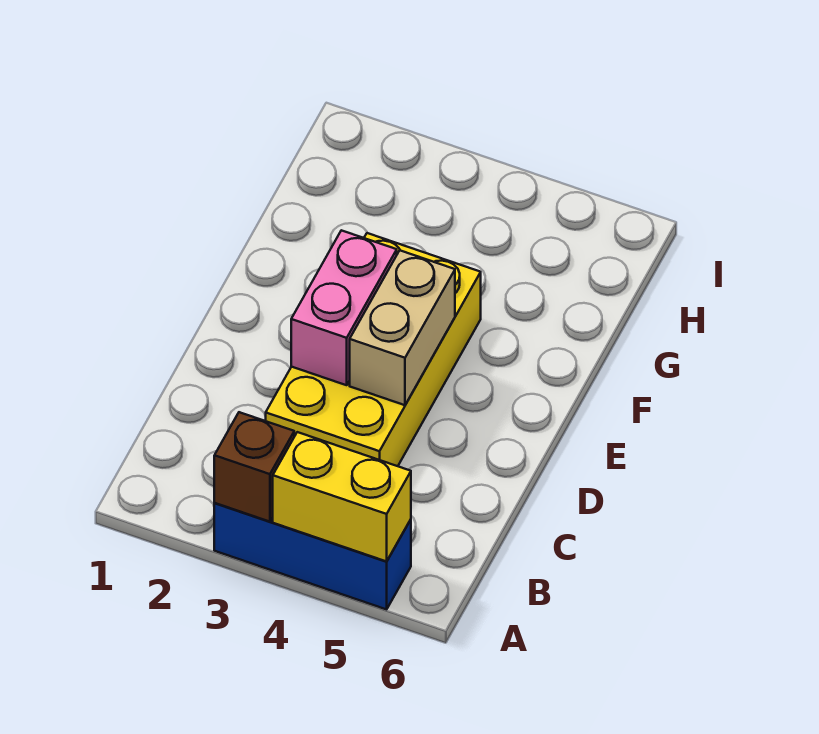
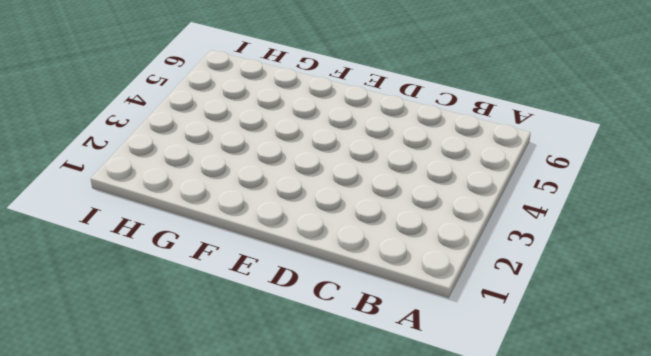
none -> blue brick A3:A5 level 1
none -> yellow brick C3:F4 level 1

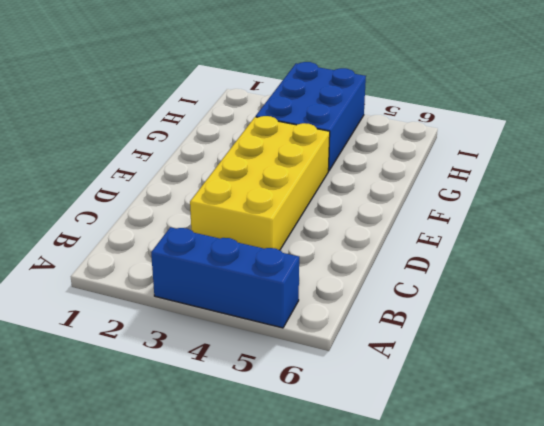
blue brick G3:I4 level 1 -> none
none -> brown brick A3 level 2
none -> yellow brick A4:A5 level 2

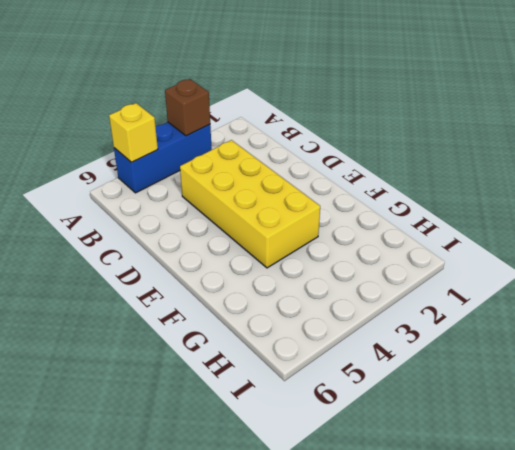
yellow brick A5 level 2 -> yellow brick A4:A5 level 2
none -> pink brick D3:E3 level 2
none -> tan brick D4:E4 level 2

